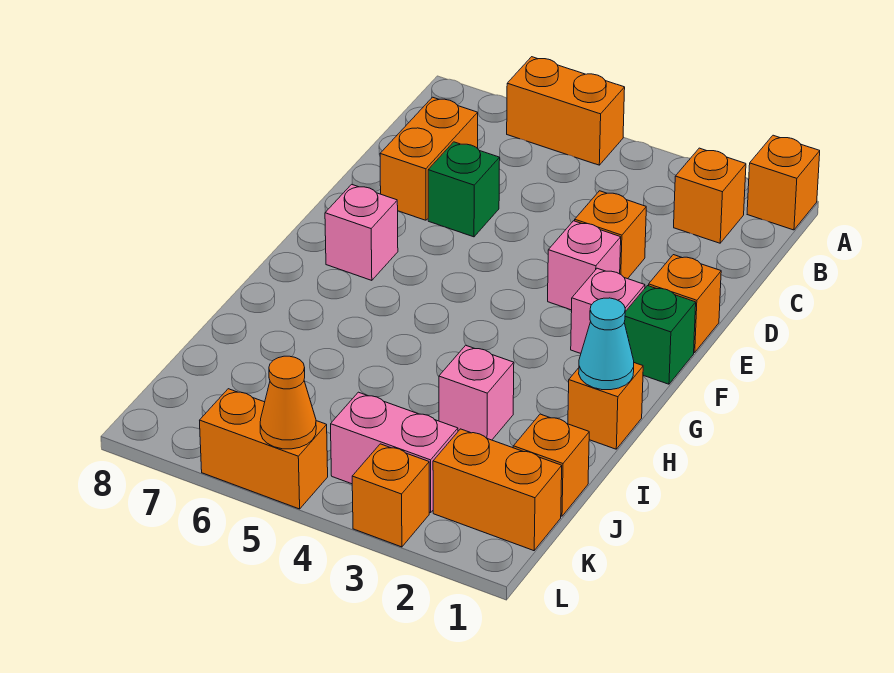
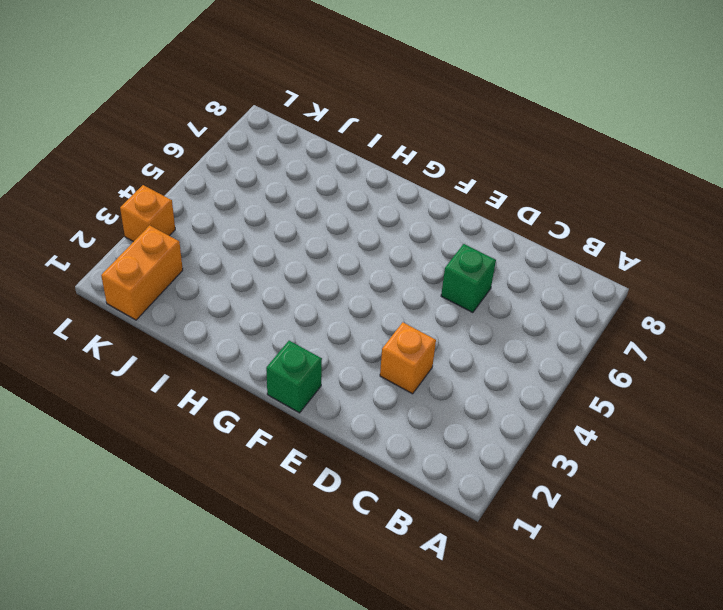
none -> orange brick A1 level 1
none -> orange brick A5:A6 level 1
none -> orange brick B2 level 1

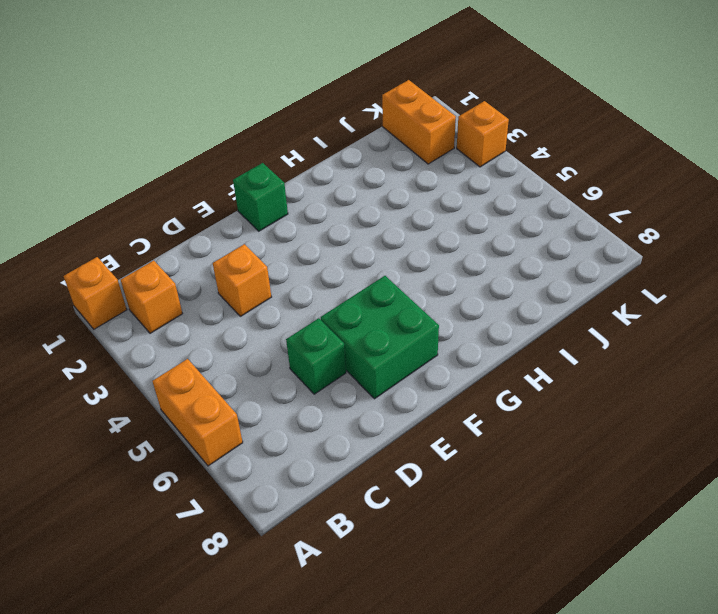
green brick E6:F7 level 1 -> pink brick F7 level 1
none -> orange brick C7:D7 level 1
none -> orange brick E1 level 1
none -> pink brick E3 level 1

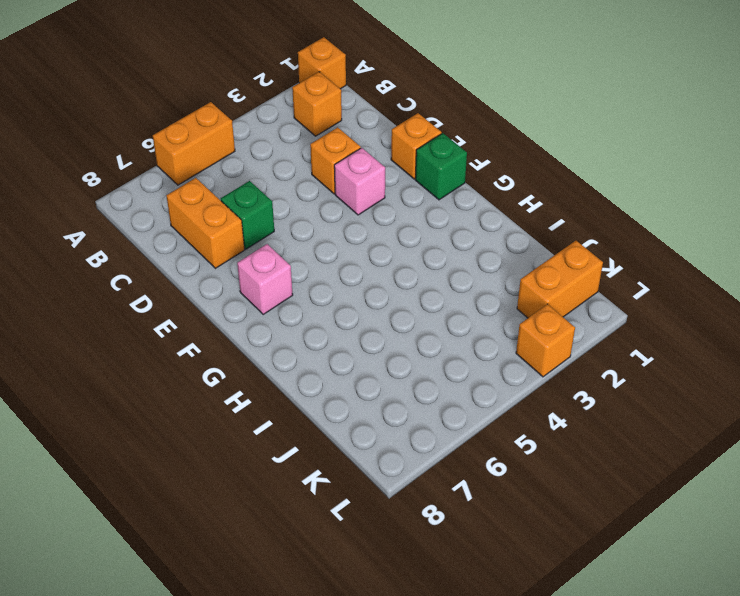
none -> pink brick F2 level 1
none -> orange brick H1 level 1
none -> pink brick I3 level 1

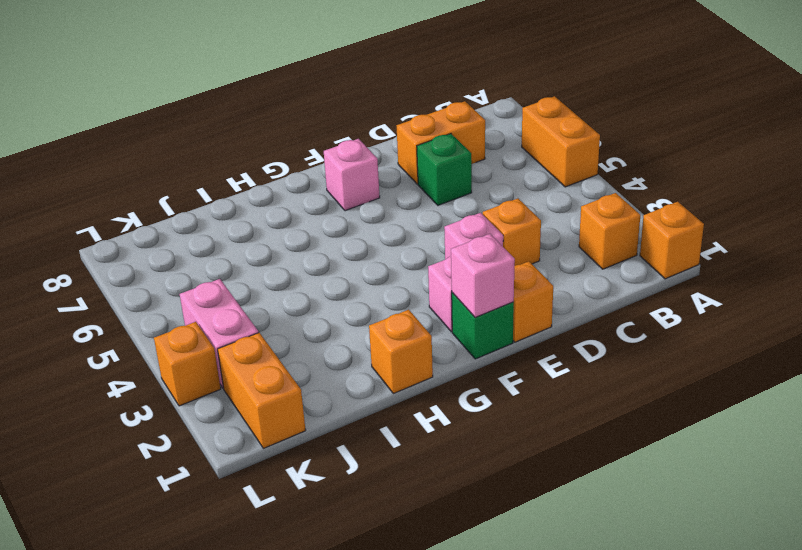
pink brick F1 level 2 -> pink brick I3 level 1
none -> orange brick J1 level 1
none -> orange brick L5:L6 level 1
none -> cyan cone H1 level 2

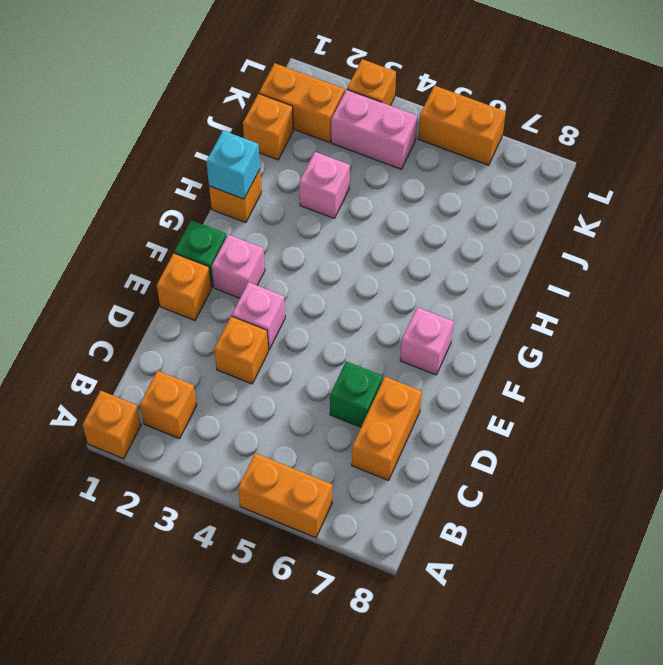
cyan brick H1 level 2 -> cyan cone H1 level 2
none -> orange cone L5 level 2

